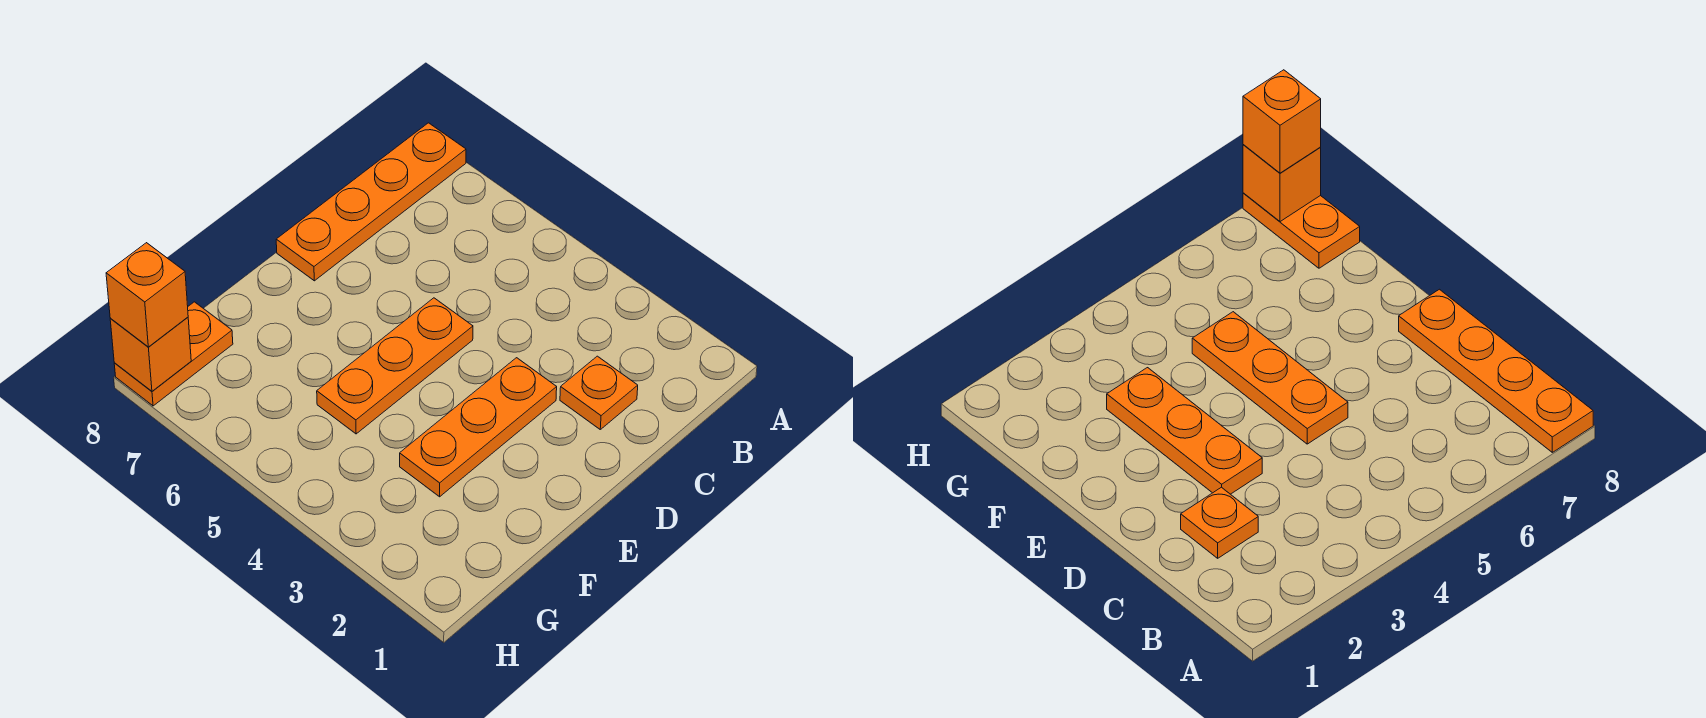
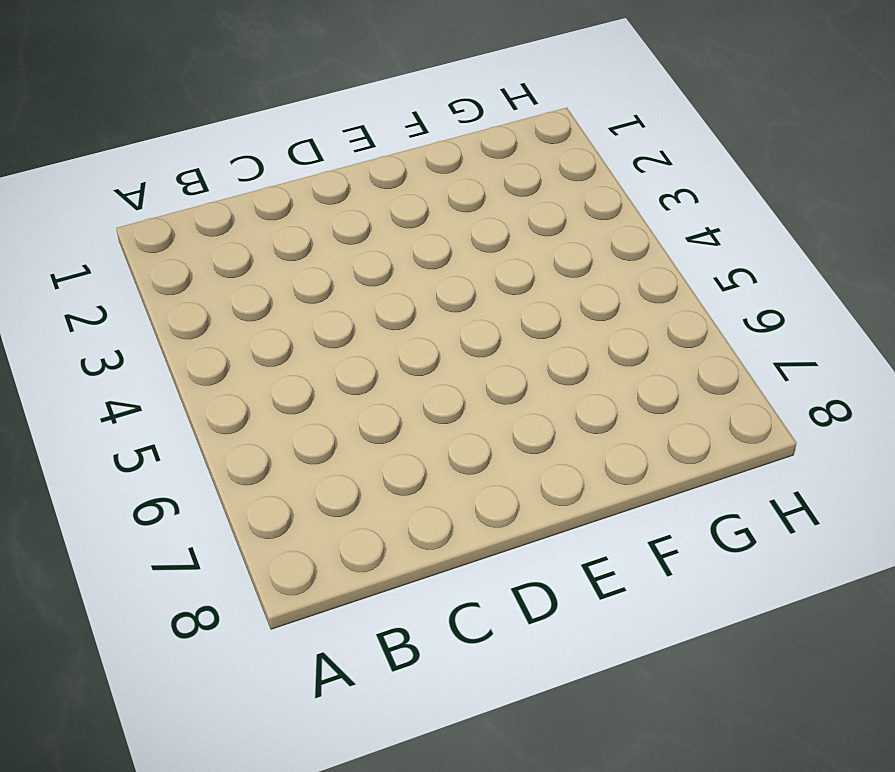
none -> orange plate A8:D8 level 1
none -> orange plate C2 level 1

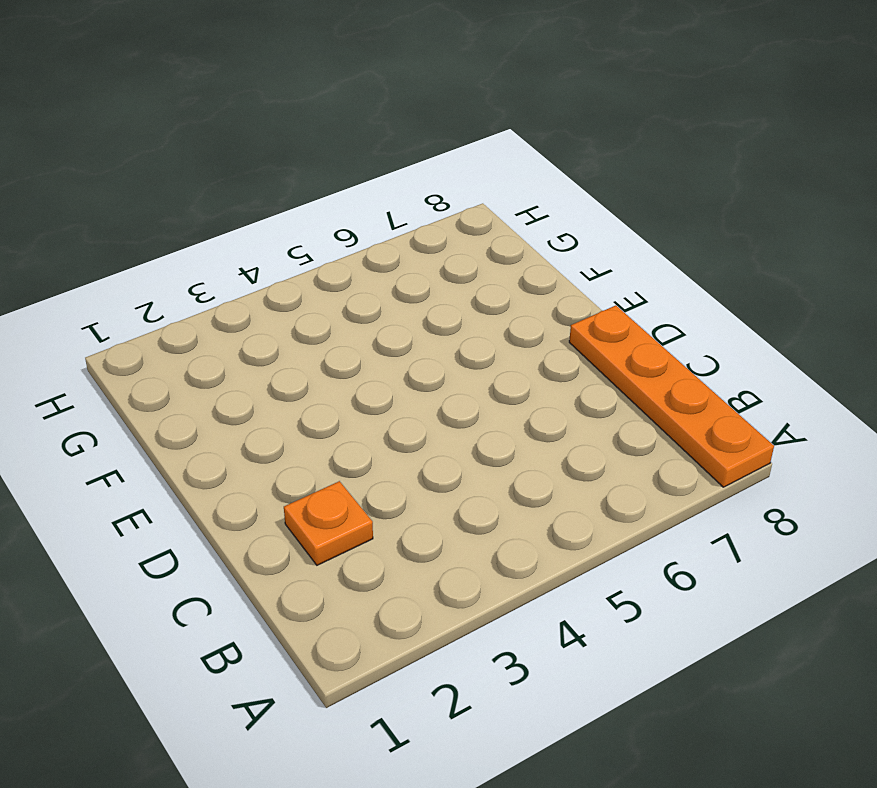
none -> orange plate D3:F3 level 1
none -> orange plate D5:F5 level 1

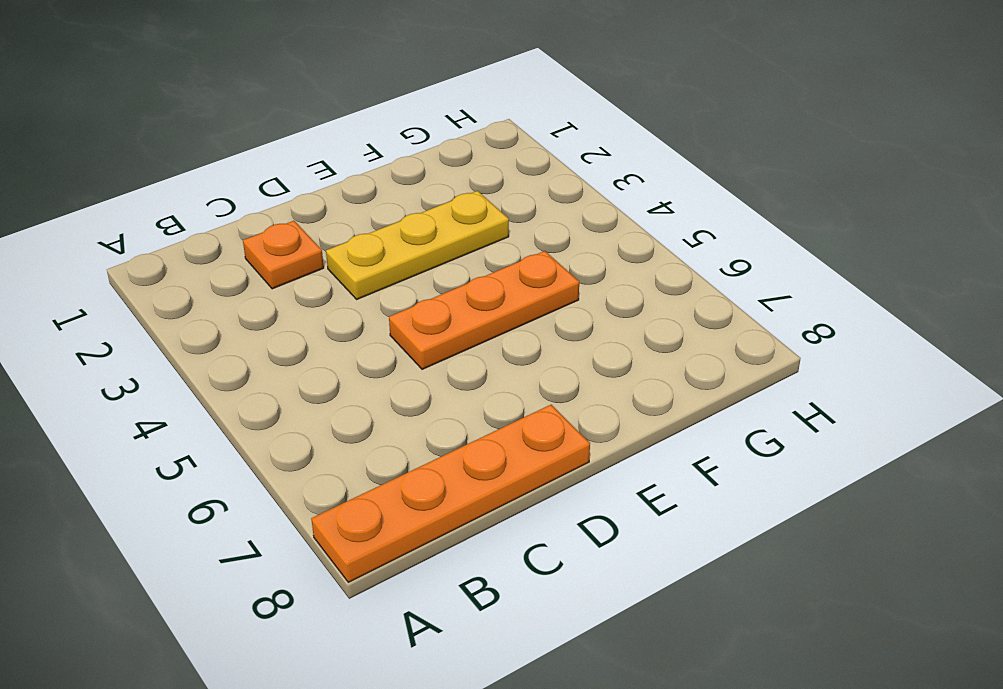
yellow plate D3:F3 level 1 -> orange plate D3:F3 level 1
none -> orange plate G8:H8 level 1
none -> orange brick H8 level 2

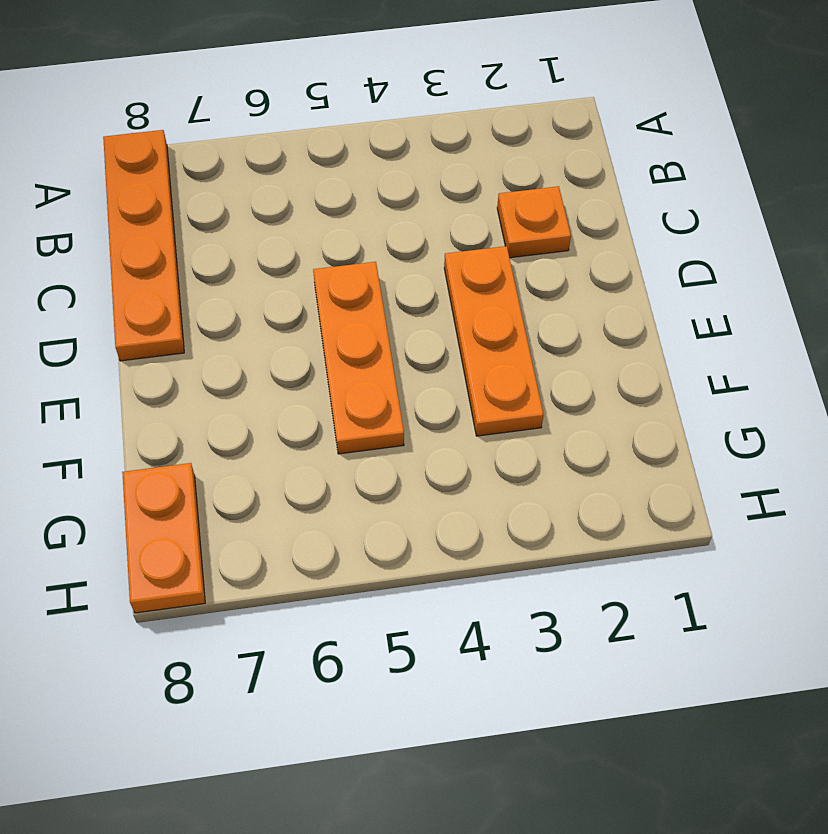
none -> orange brick H8 level 2
none -> orange brick H8 level 3

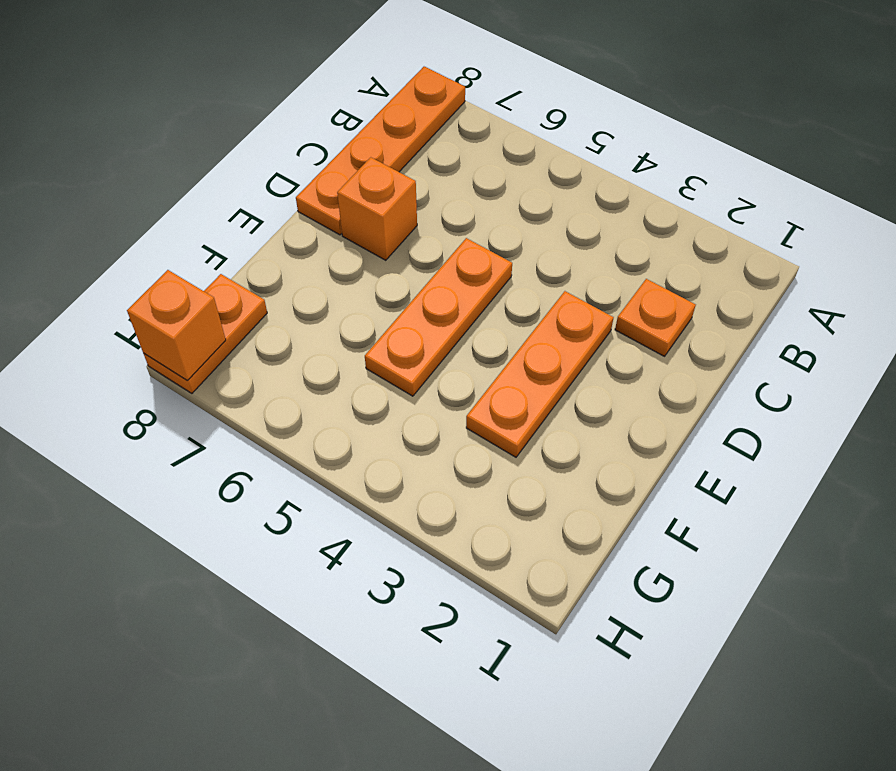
orange brick D7 level 1 -> orange brick H8 level 3

